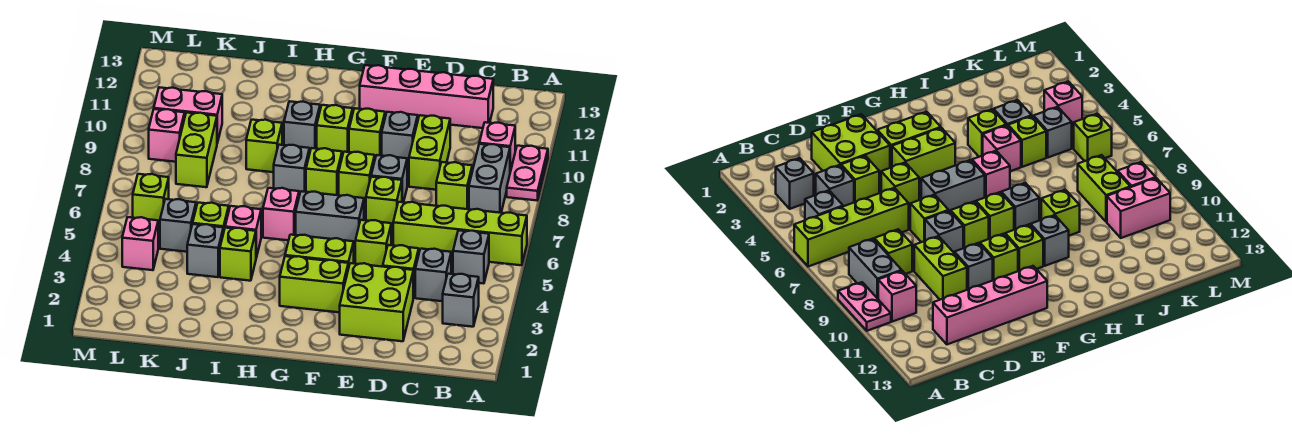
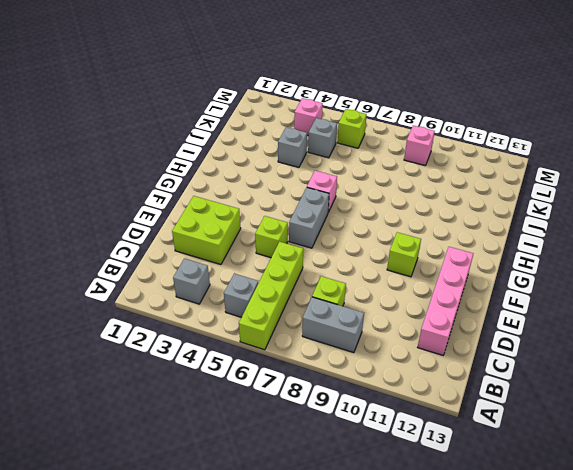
none -> pink plate A9:A10 level 1
none -> pink brick B10 level 1
none -> grey brick C4 level 1
none -> lime brick D4 level 1

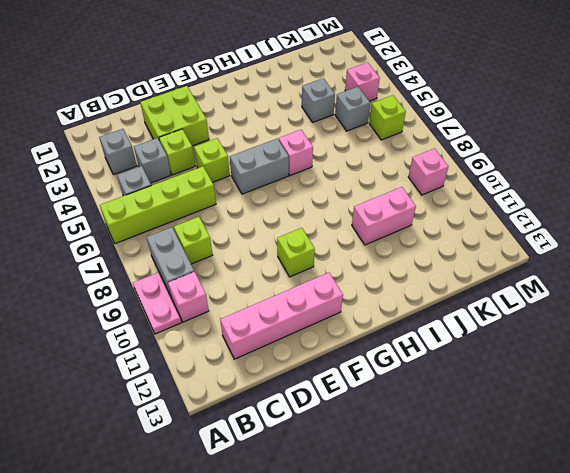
pink brick I10:J10 level 1 -> pink brick K10:L10 level 1
none -> lime brick D9:D10 level 1
none -> lime brick E7 level 1
none -> grey brick E8 level 1
none -> grey brick E10 level 1

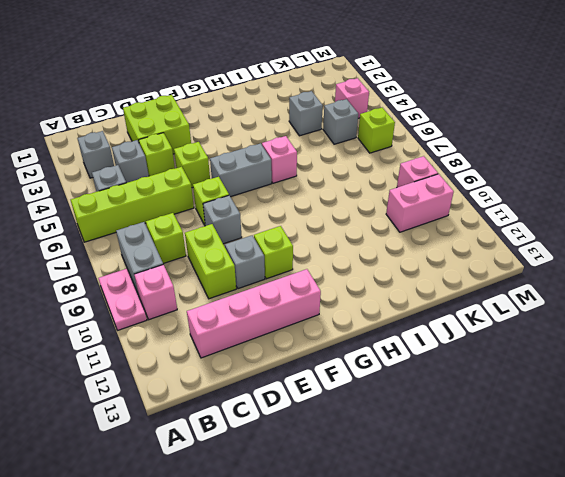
none -> lime brick F3:G3 level 1
none -> lime brick F4:G4 level 1
none -> lime brick F8 level 1
none -> lime brick G8 level 1

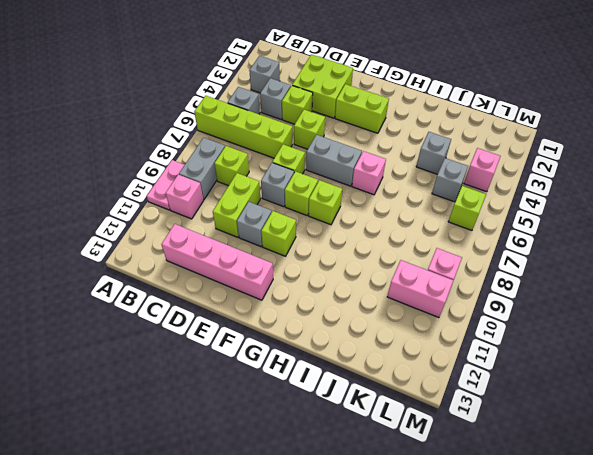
none -> lime brick F4:G4 level 1
none -> lime brick G10 level 1
none -> grey brick H8 level 1
none -> grey brick H10 level 1

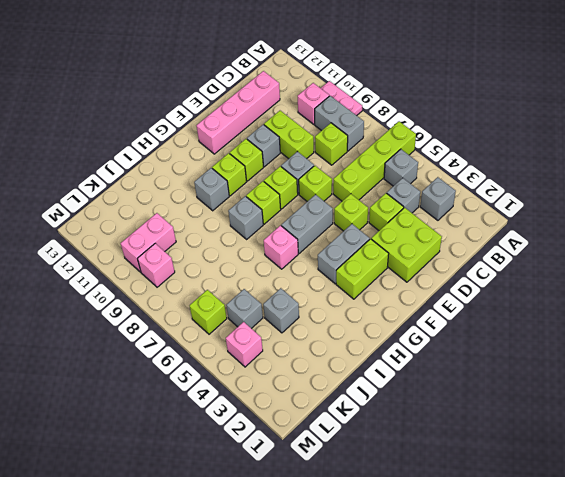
grey brick F4:G4 level 1 -> lime brick F4:G4 level 1
none -> lime brick I4 level 1
none -> pink brick I5 level 1
none -> lime brick I9 level 1
none -> lime brick J5 level 1

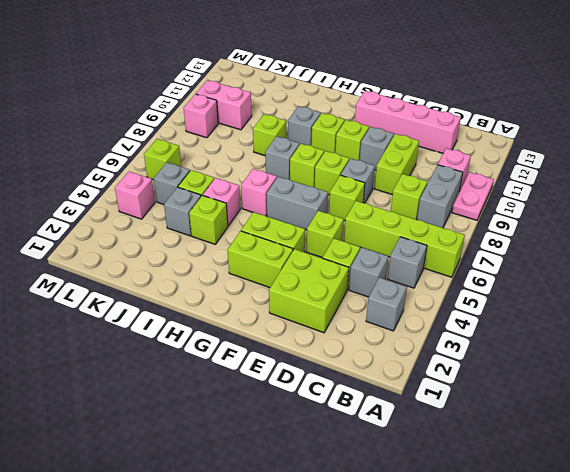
none -> lime brick K8:K9 level 1

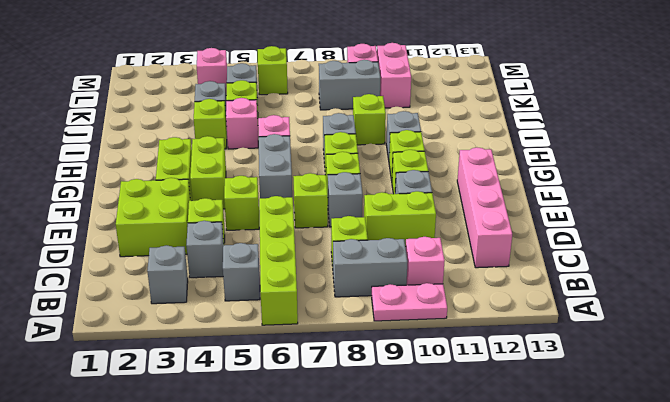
grey brick K8:K9 level 1 -> lime brick K8:K9 level 1

